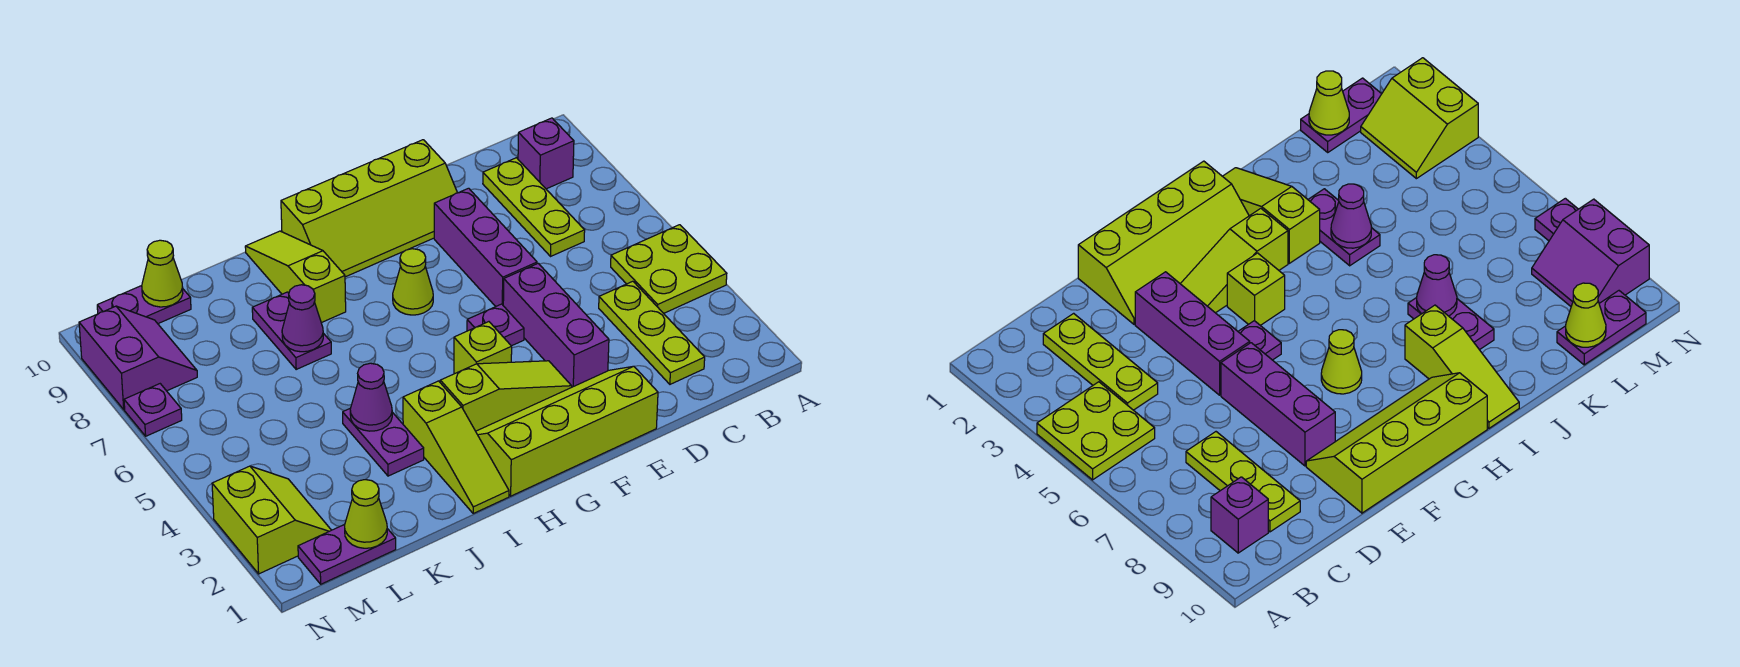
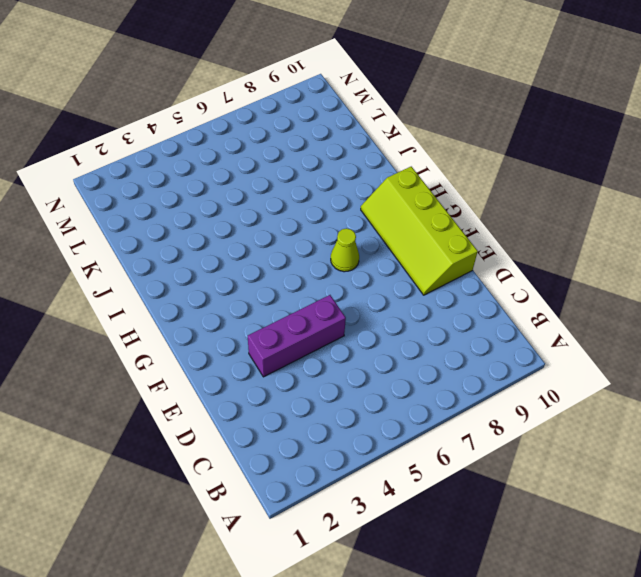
none -> lime plate A4:B5 level 1
none -> purple brick B9 level 1
none -> lime plate C2:C4 level 1

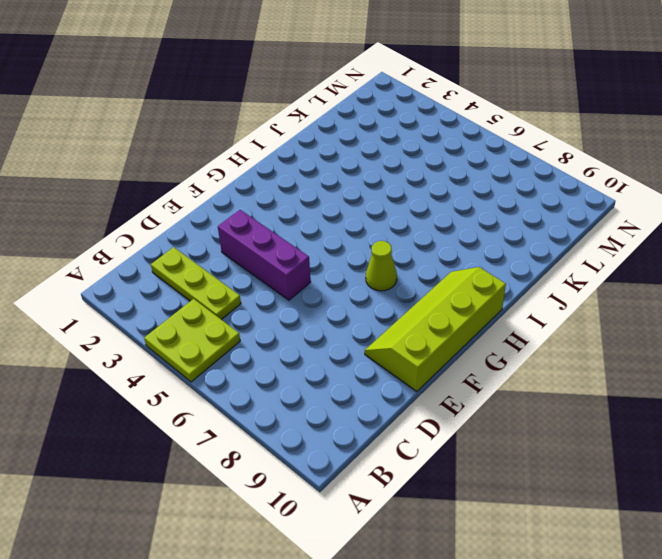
none -> purple brick B9 level 1
none -> lime plate C7:C9 level 1
none -> lime slope E1:H2 level 1 top 1

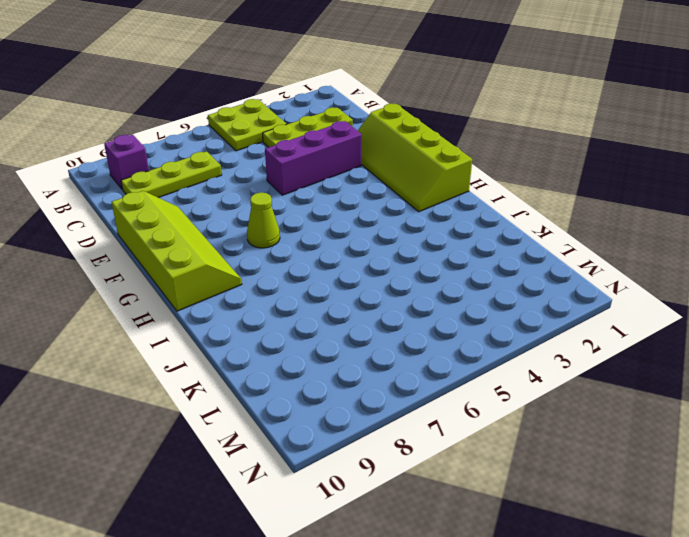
none -> purple brick E6:E8 level 1
none -> lime slope F3:H3 level 1 top H
none -> purple plate F5 level 1

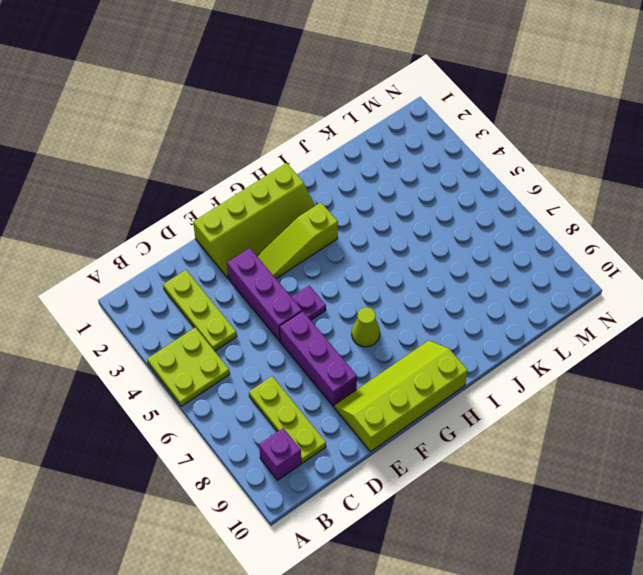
none -> lime brick G4 level 1
none -> lime slope I1:I3 level 1 top 3
none -> lime slope I8:I10 level 1 top 8

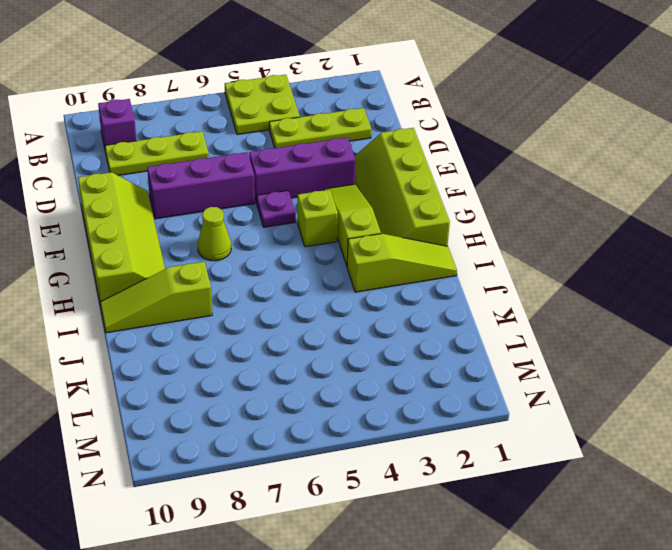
none -> purple plate J3:J4 level 1
none -> purple plate J7:J8 level 1
none -> purple plate L1:M1 level 1

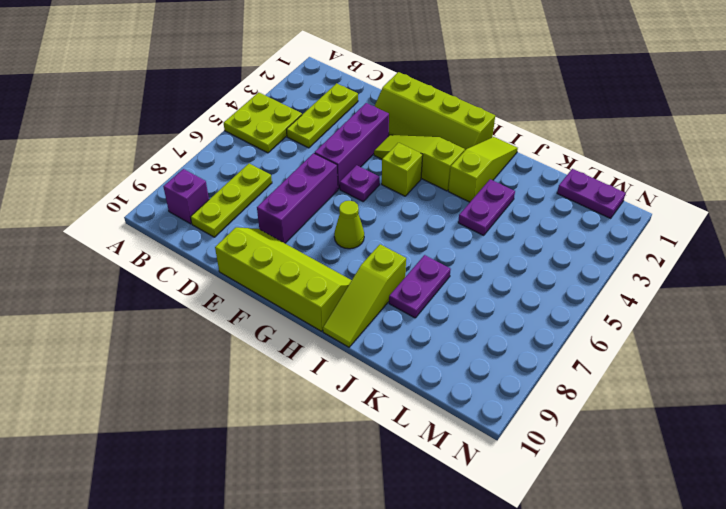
none -> purple plate L10:M10 level 1
none -> lime slope M2:N3 level 1 top N
none -> purple slope M8:N9 level 1 top N

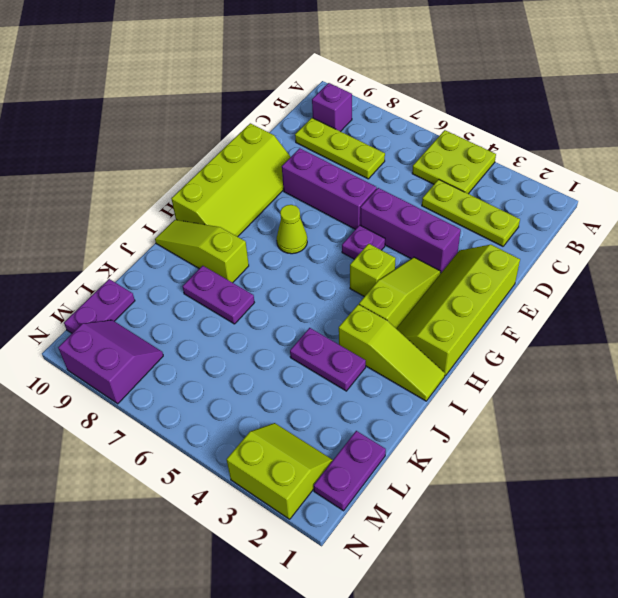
none -> purple plate N7 level 1
none -> purple cone J4 level 2
none -> purple cone J7 level 2

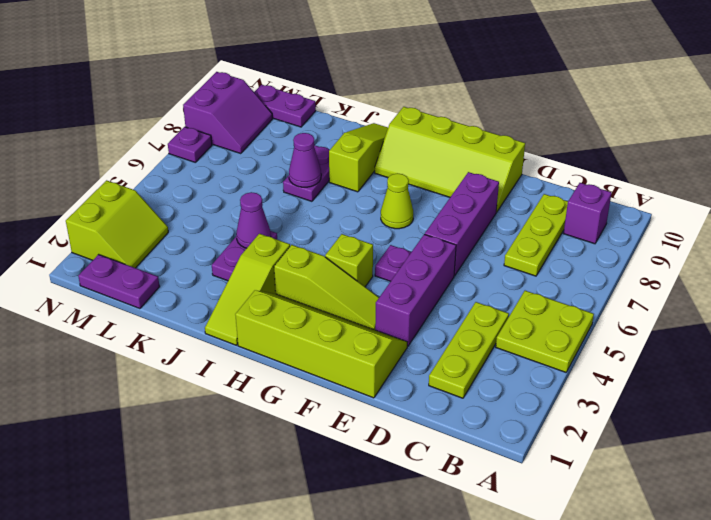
none -> lime cone L1 level 2
none -> lime cone L10 level 2

